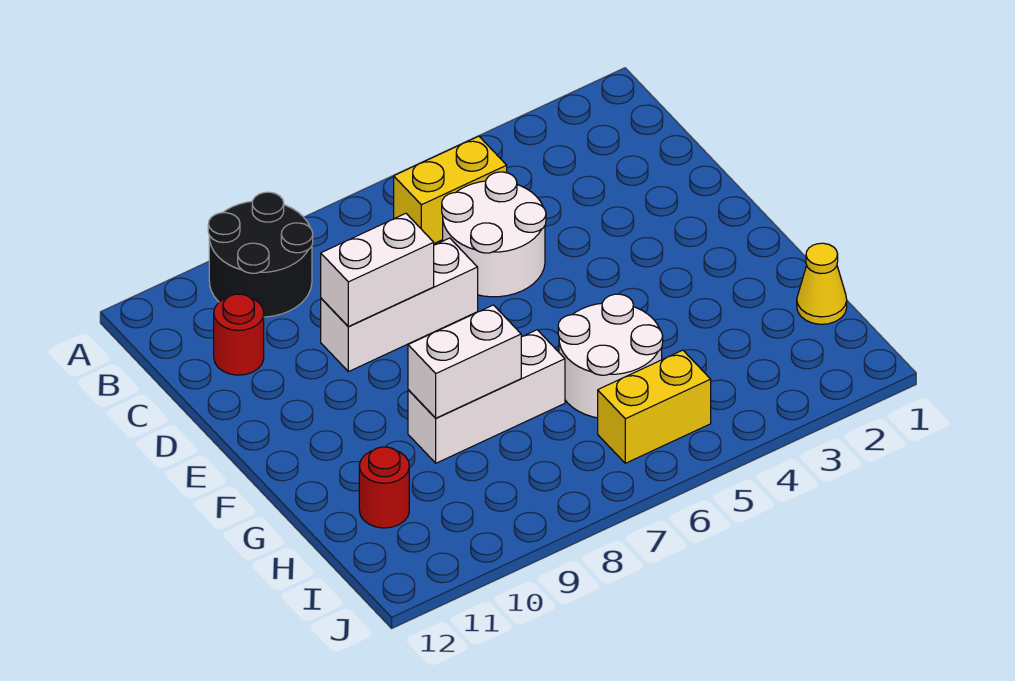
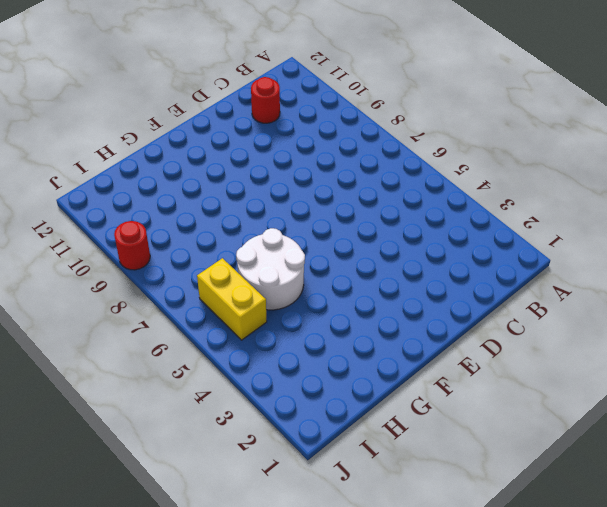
red round brick J9 level 1 -> red round brick H11 level 1
none -> black round brick A9:B10 level 1
none -> yellow brick B5:B6 level 1
none -> white round brick C5:D6 level 1

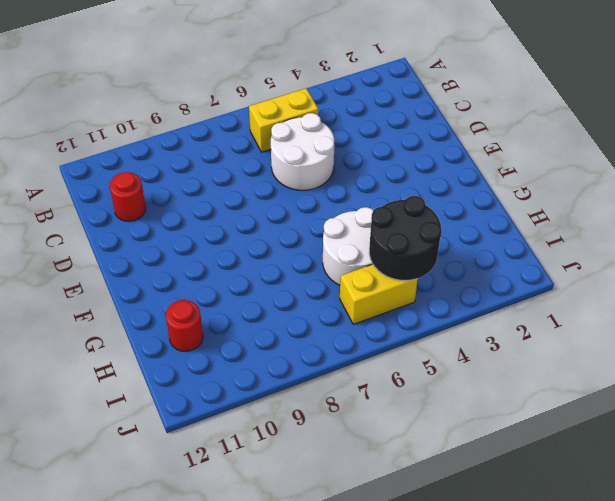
black round brick H4:I5 level 2 -> black round brick A9:B10 level 1
none -> white brick D7:D9 level 1
none -> white brick G7:G9 level 1
none -> yellow cone H1 level 1

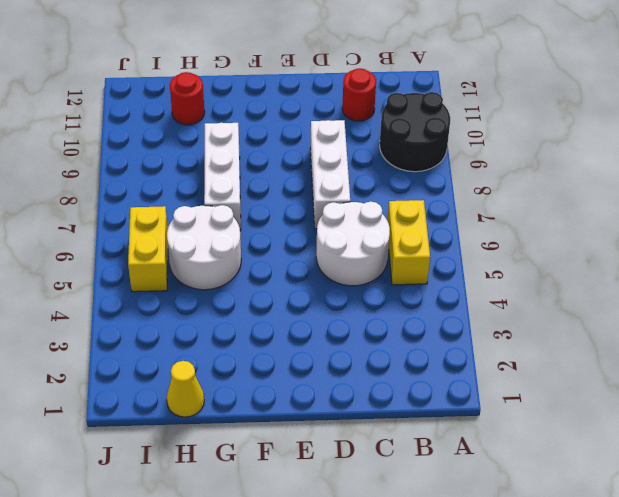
none -> white brick D8:D9 level 2
none -> white brick G8:G9 level 2

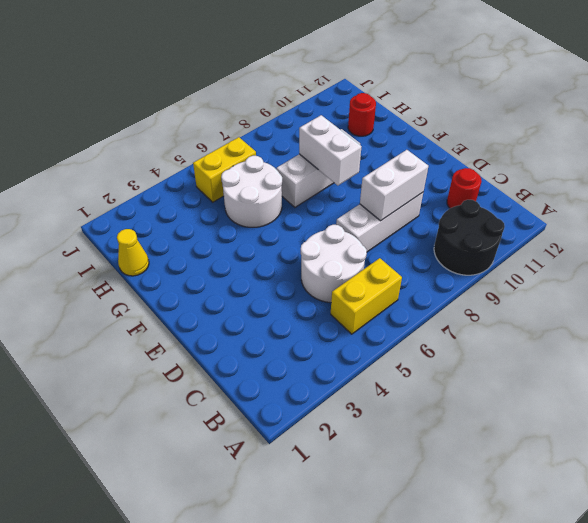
white brick F8:G8 level 2 -> white brick G8:G9 level 2

